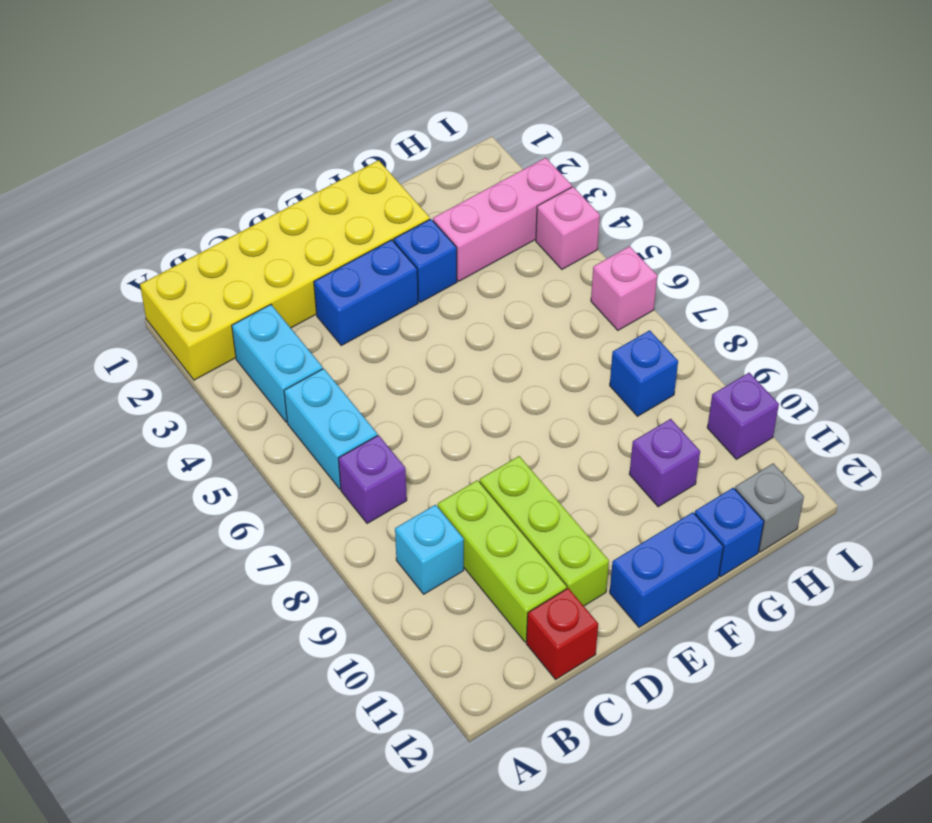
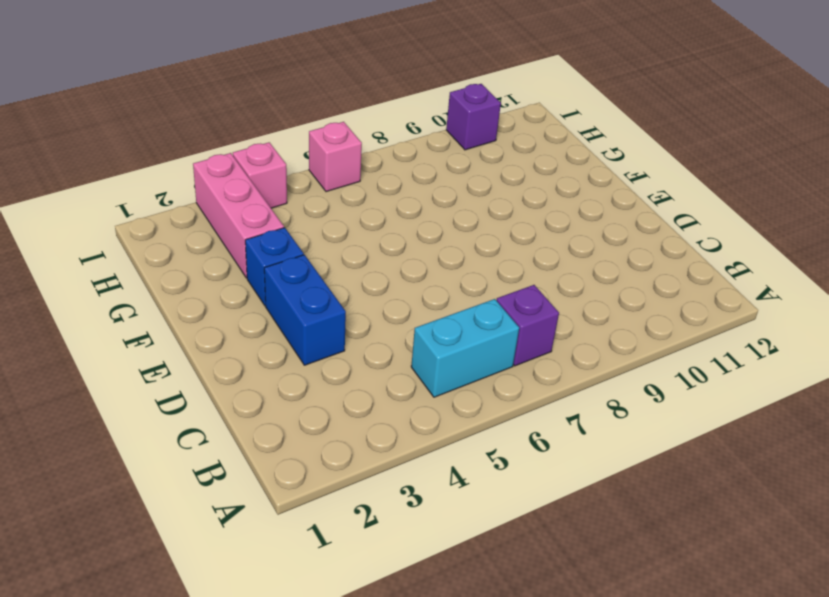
none -> yellow brick A1:F2 level 1
none -> cyan brick B3:B4 level 1
none -> cyan brick B9 level 1

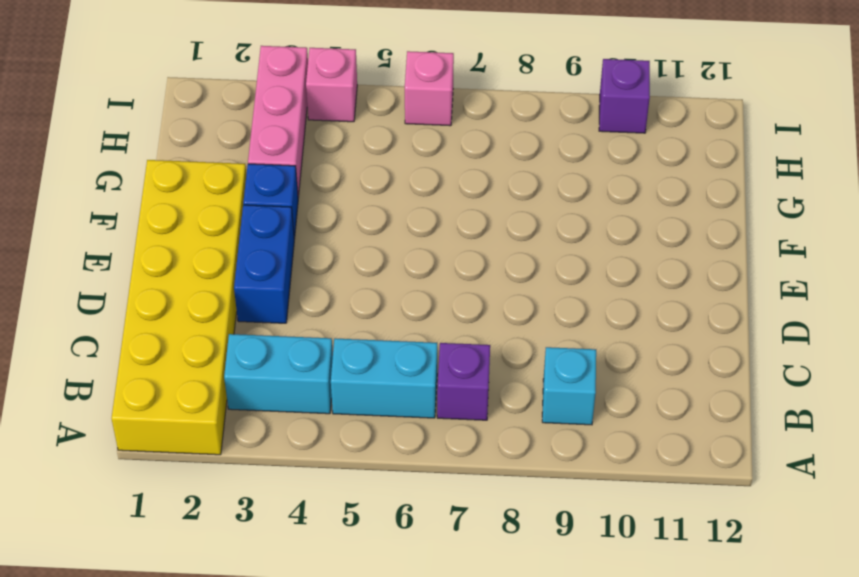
none -> lime brick C9:C11 level 1
none -> red brick C12 level 1
none -> lime brick D9:D11 level 1

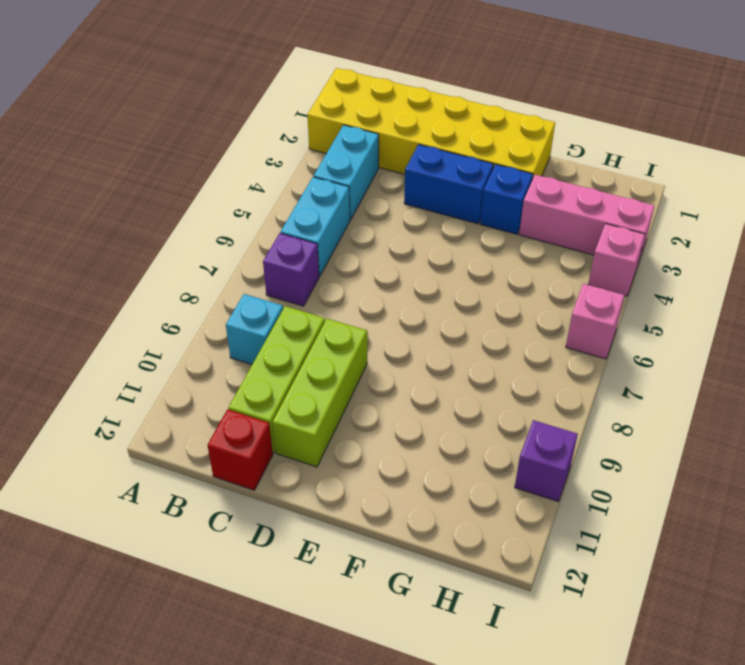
none -> blue brick E12:F12 level 1
none -> purple brick G10 level 1
none -> blue brick G12 level 1

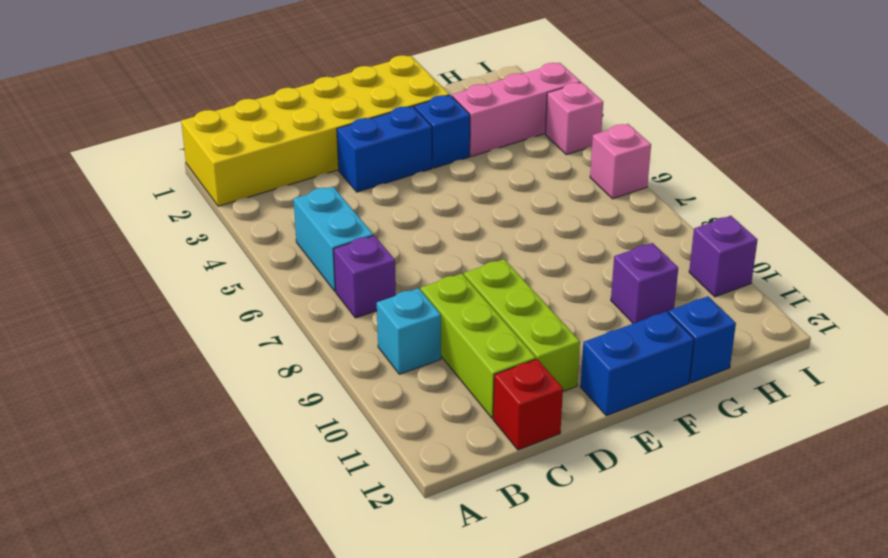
none -> cyan brick B3:B4 level 1
none -> blue brick H8 level 1
none -> grey brick H12 level 1

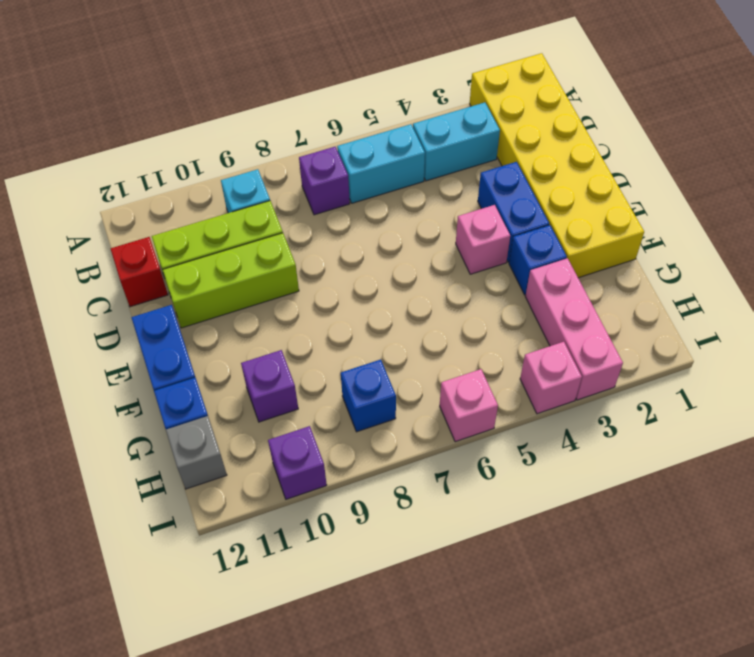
pink brick E4 level 1 -> none

